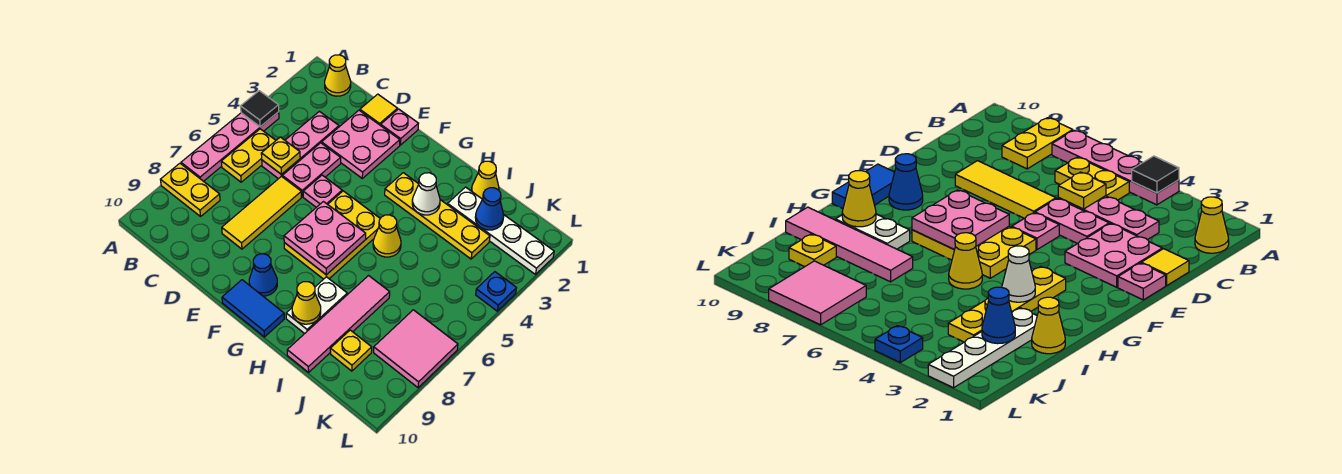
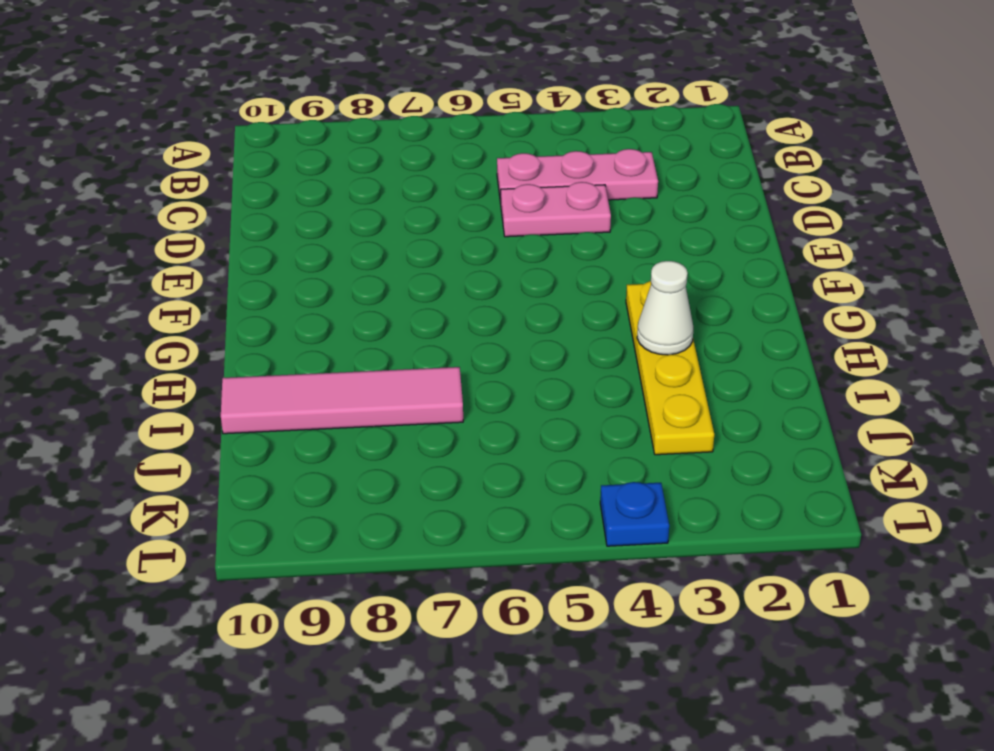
none -> pink plate A4:A7 level 1
none -> yellow plate A8:B8 level 1
none -> yellow cone B1 level 1

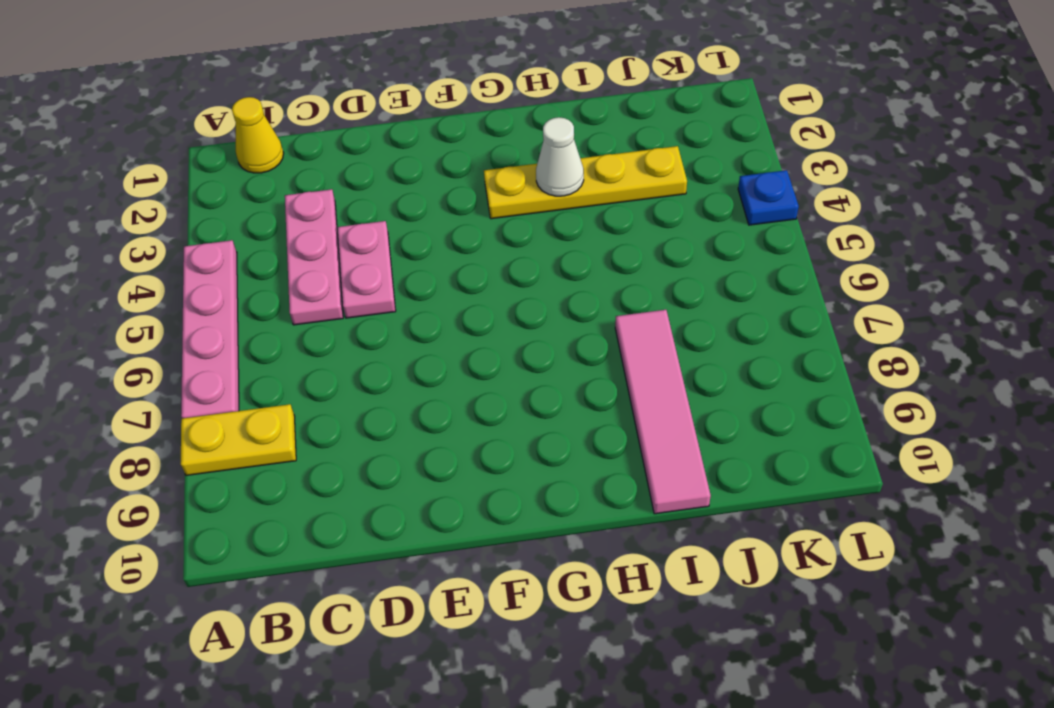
none -> yellow plate B5:B6 level 1
none -> yellow tile D1 level 1
none -> pink plate D2:E3 level 1

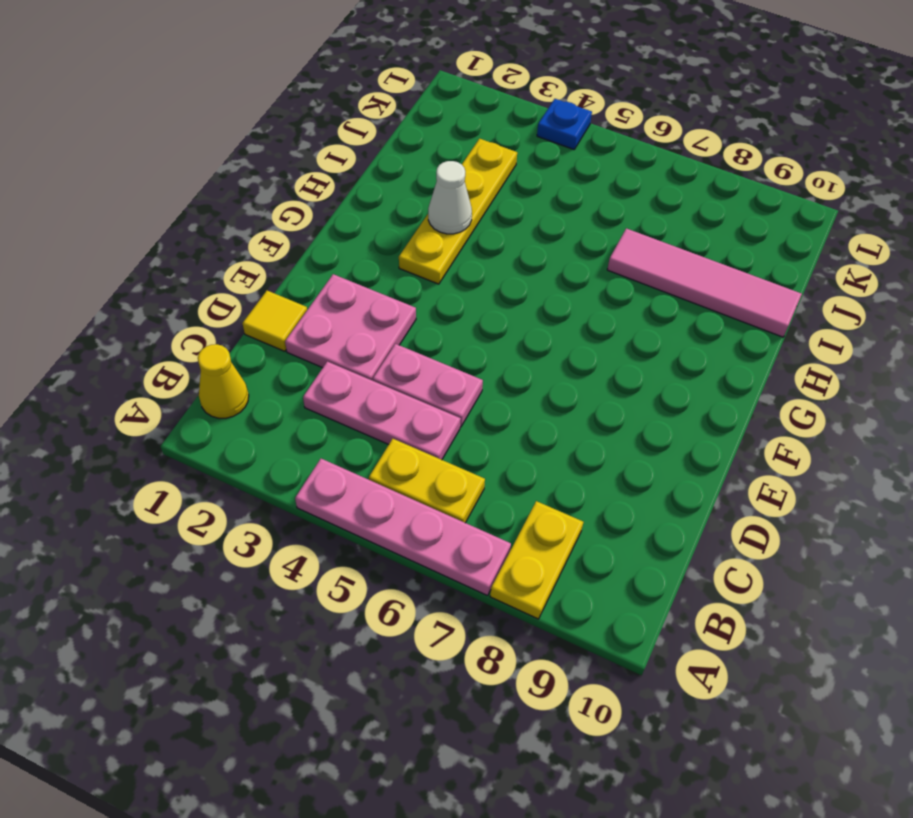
none -> yellow tile D6:D8 level 1
none -> pink plate E1 level 1
none -> pink plate E5 level 1

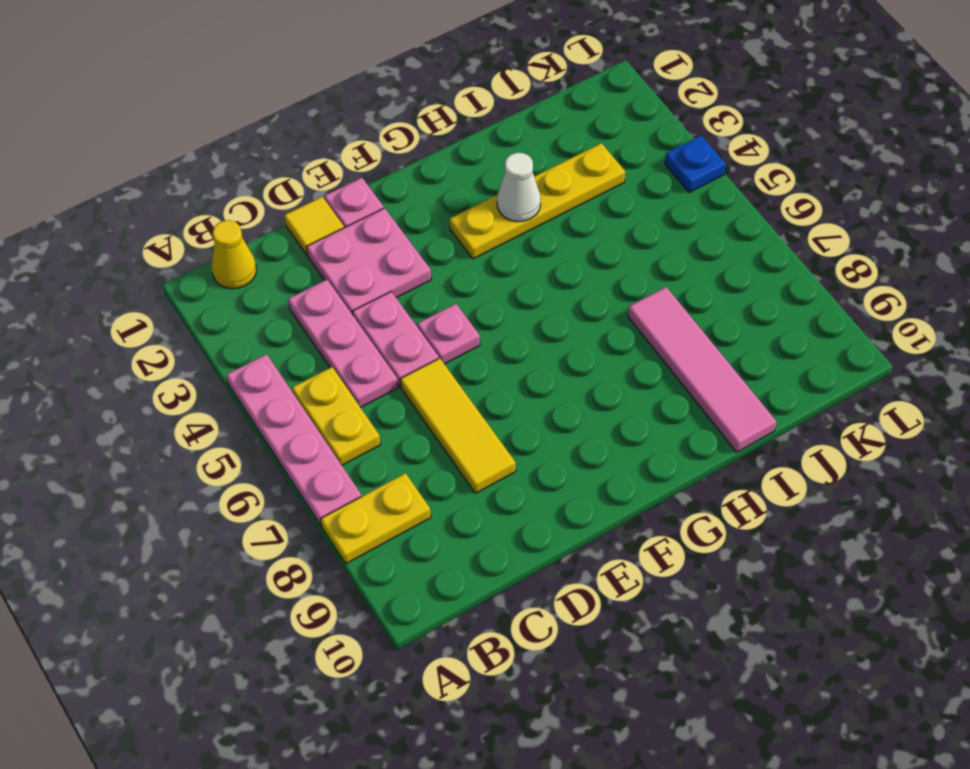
none -> yellow plate F5:G7 level 1
none -> blue cone F9 level 1
none -> blue tile F10:G10 level 1

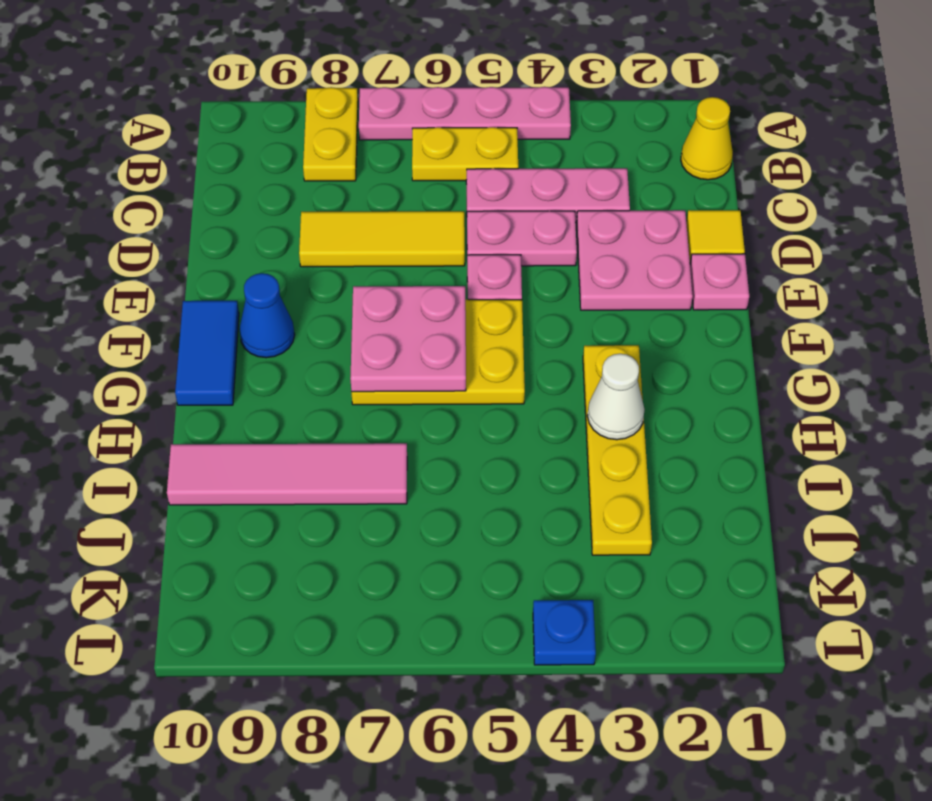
none -> yellow cone H5 level 1
none -> white plate H8:H9 level 1
none -> yellow cone I1 level 1

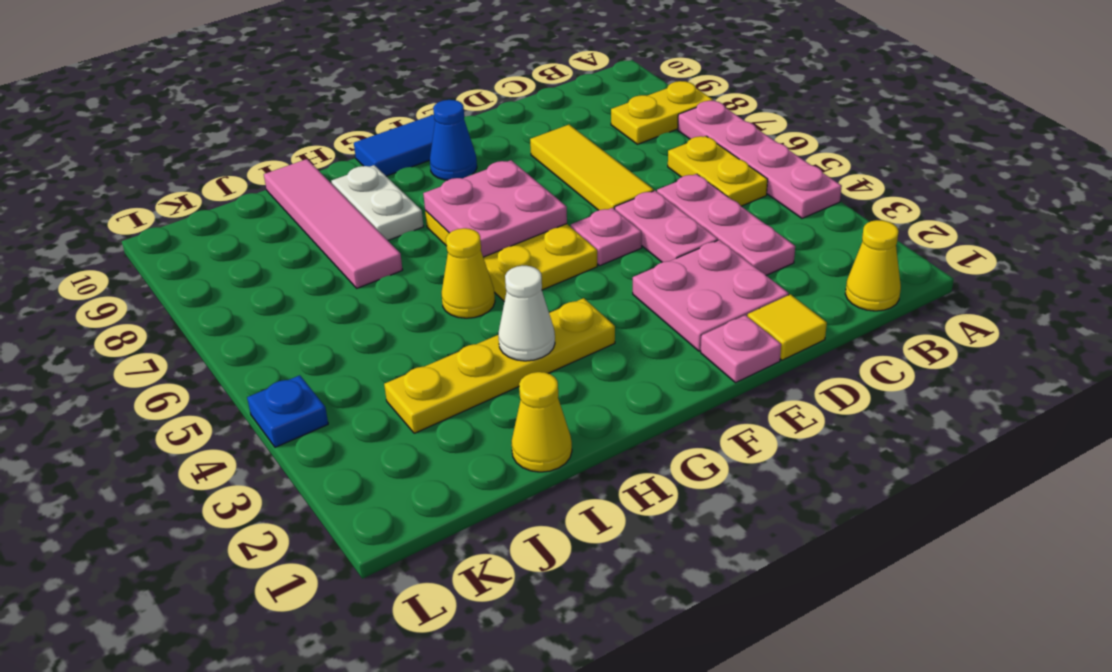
none -> white plate I2:L2 level 1
none -> yellow plate J9 level 1
none -> pink tile K7:L8 level 1

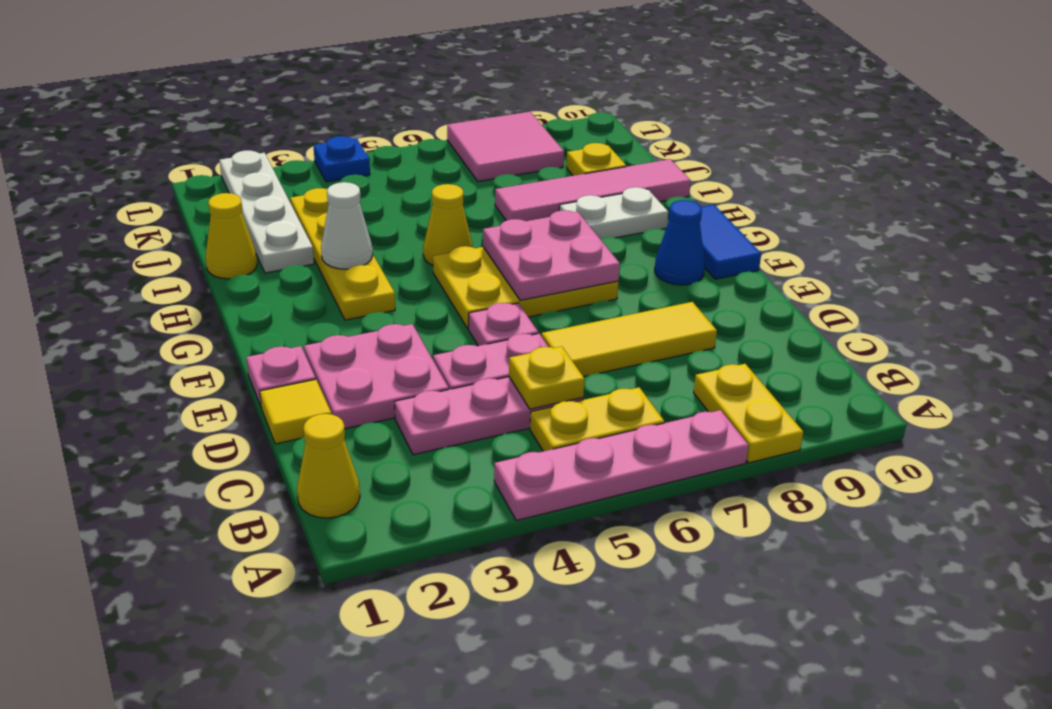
none -> black tile A4 level 2
none -> yellow cone H9 level 2
none -> blue cone J2 level 2

